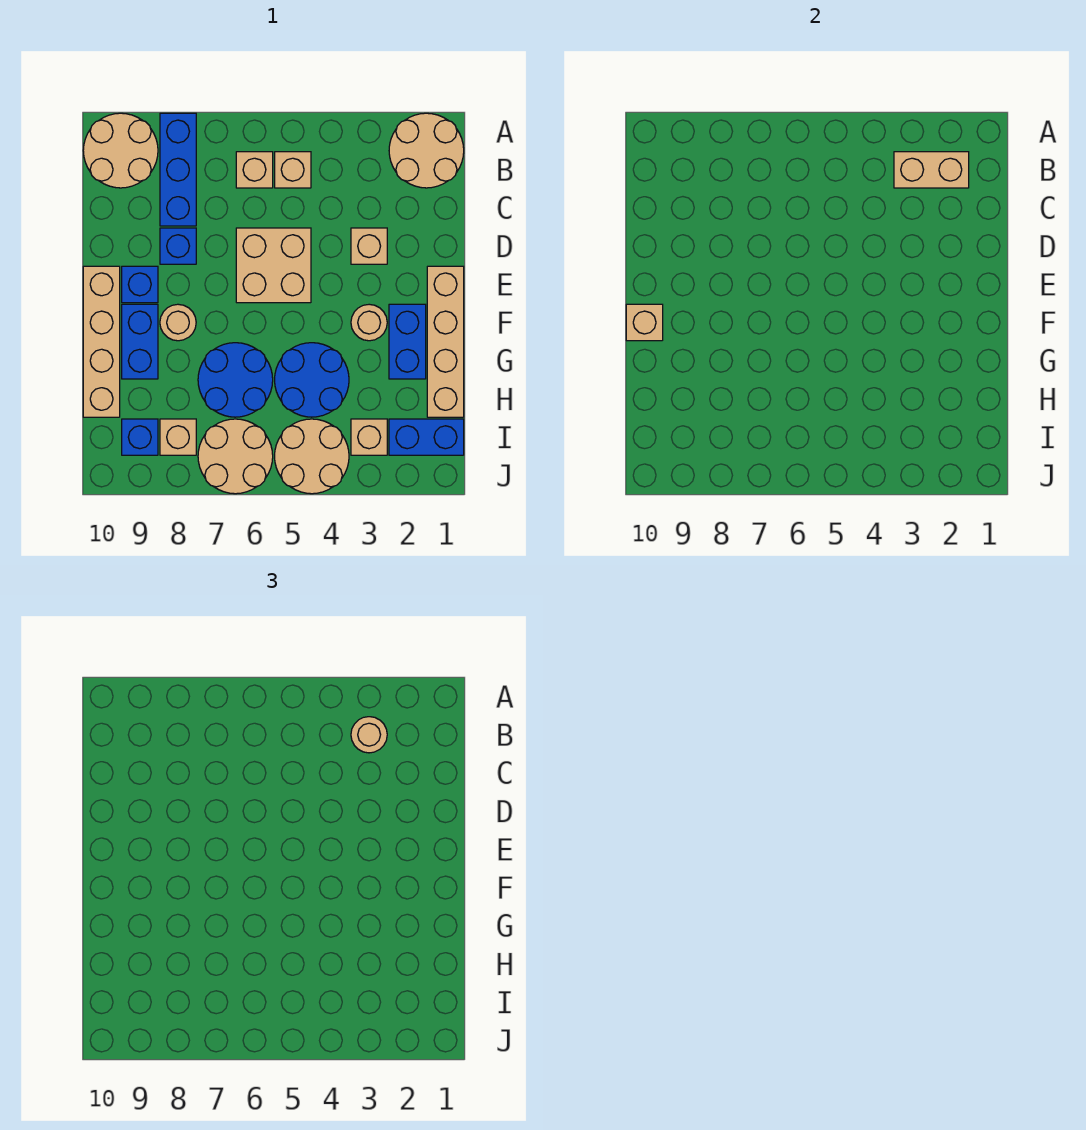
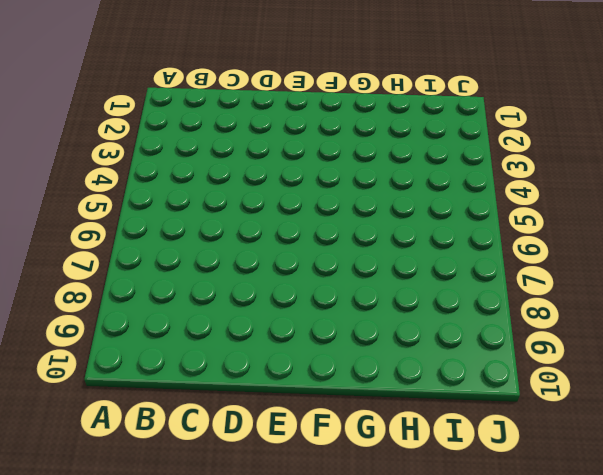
none -> tan round brick A1:B2 level 1
none -> blue brick A8:C8 level 1
none -> tan round brick A9:B10 level 1

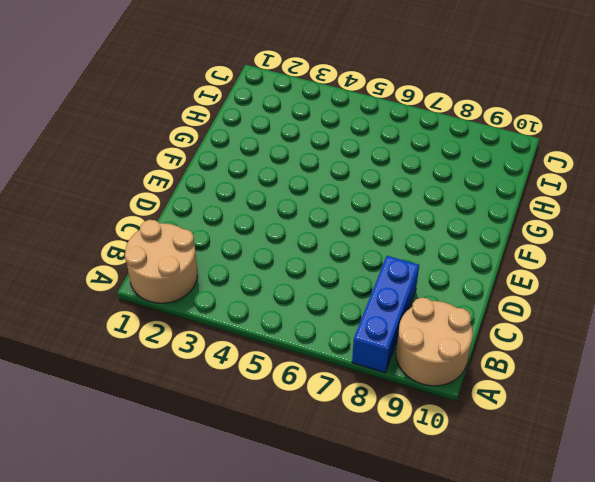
none -> tan brick B5 level 1
none -> tan brick B6 level 1
none -> tan brick D3 level 1

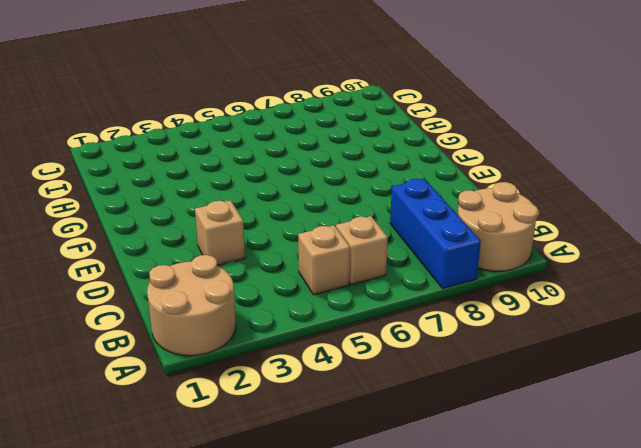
none -> tan brick D5:E6 level 1
none -> blue brick D8 level 1
none -> tan brick E1:H1 level 1

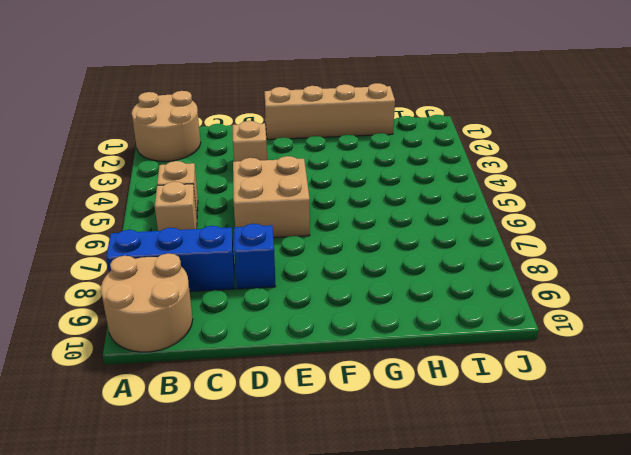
none -> blue brick E9 level 1
none -> tan brick E10:H10 level 1
none -> blue brick F2:G2 level 1

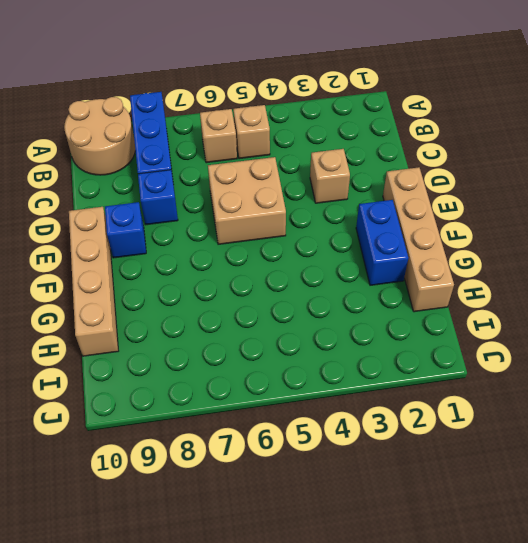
none -> tan round brick A1:B2 level 1
none -> tan round brick F3 level 1
none -> tan round brick F8 level 1

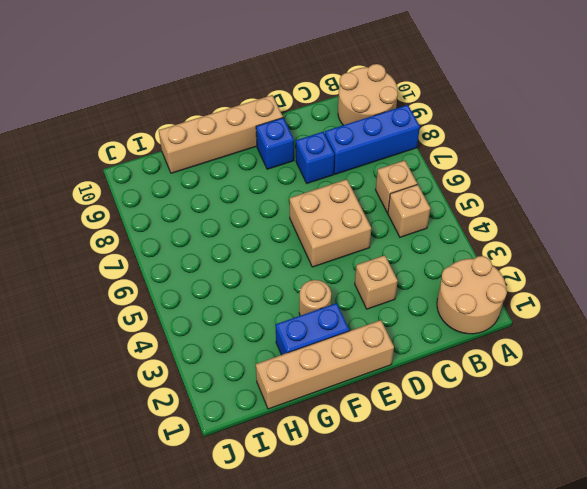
none -> tan round brick F8 level 1
none -> blue brick F9:G9 level 1
none -> blue round brick G4:H5 level 1

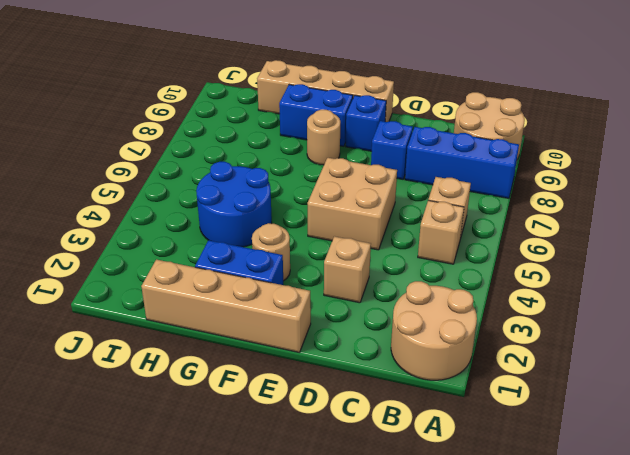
none -> blue round brick G6:H7 level 1
none -> blue brick I1:I2 level 1
none -> tan brick I3 level 1

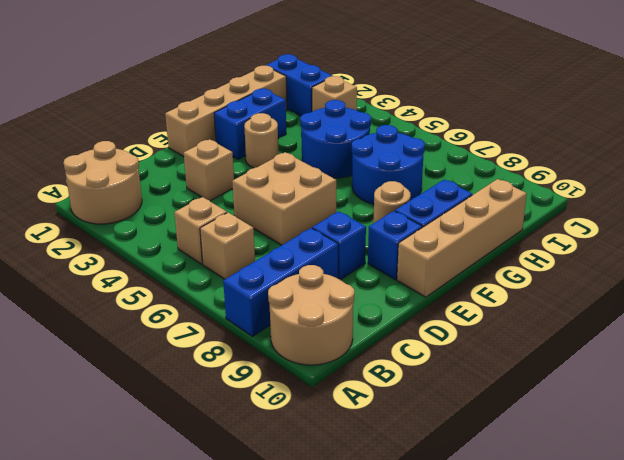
none -> tan round brick I4:J5 level 1
none -> tan round brick I6:J7 level 1
none -> tan brick I8 level 1

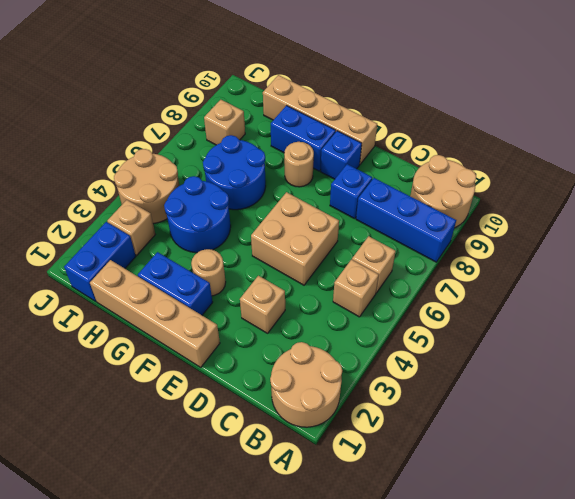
none -> tan round brick I6:J7 level 1
none -> blue brick I9 level 1
none -> tan brick B2:B3 level 2

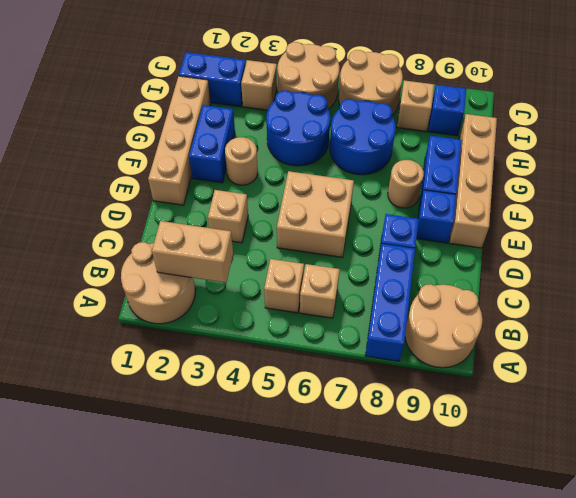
none -> tan brick F10 level 2
none -> tan round brick B3 level 3

